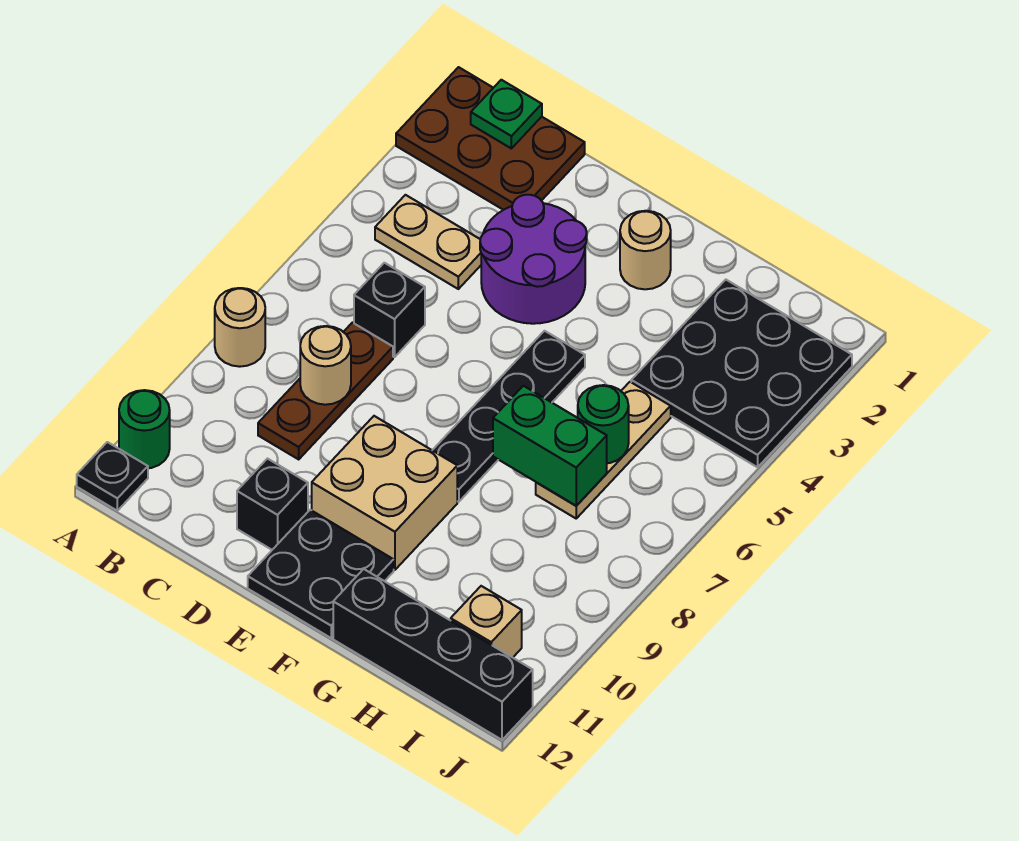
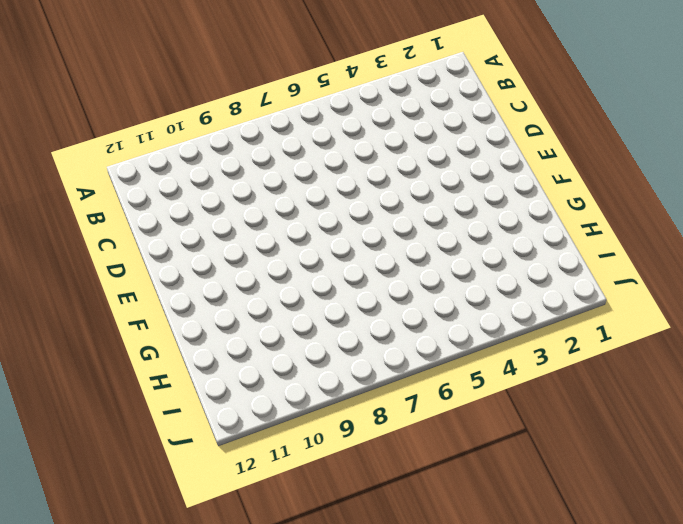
none -> brown plate A1:C2 level 1
none -> tan round brick A8 level 1
none -> green round brick A11 level 1

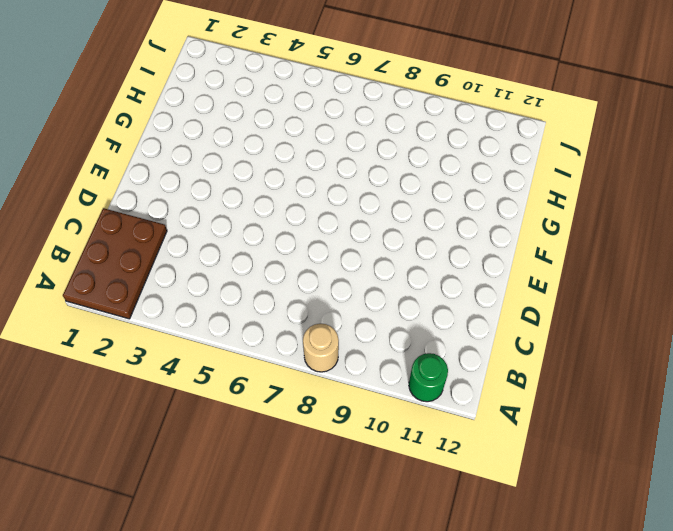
none -> black plate A12 level 1
none -> tan plate B4:C4 level 1
none -> black brick C6 level 1

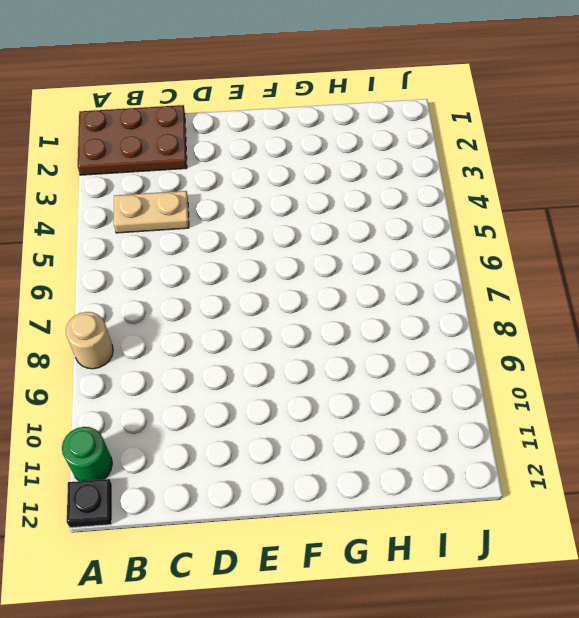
none -> black brick C6 level 1
none -> brown plate C7:C9 level 1
none -> purple round brick D3:E4 level 1

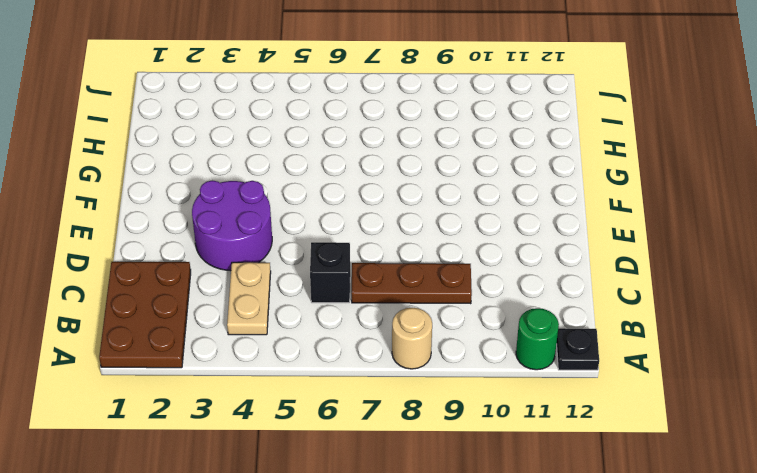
none -> black brick D11 level 1
none -> tan brick E9:F10 level 1
none -> black plate E11:F12 level 1

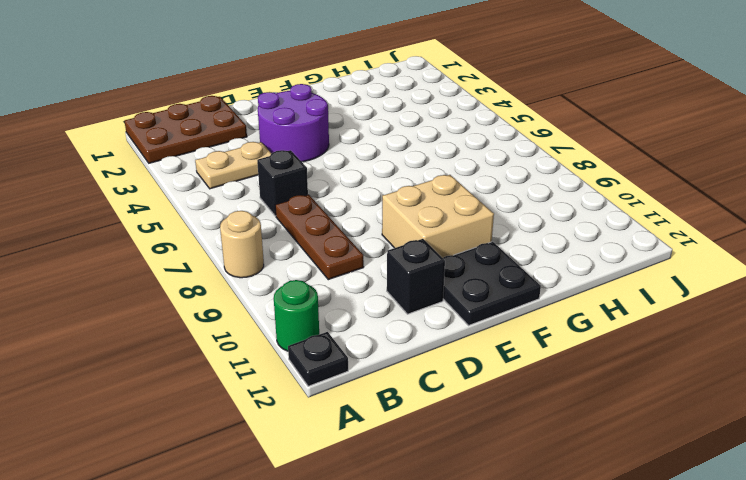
none -> tan round brick F2 level 1
none -> black plate F5:F8 level 1
none -> black brick G12:J12 level 1

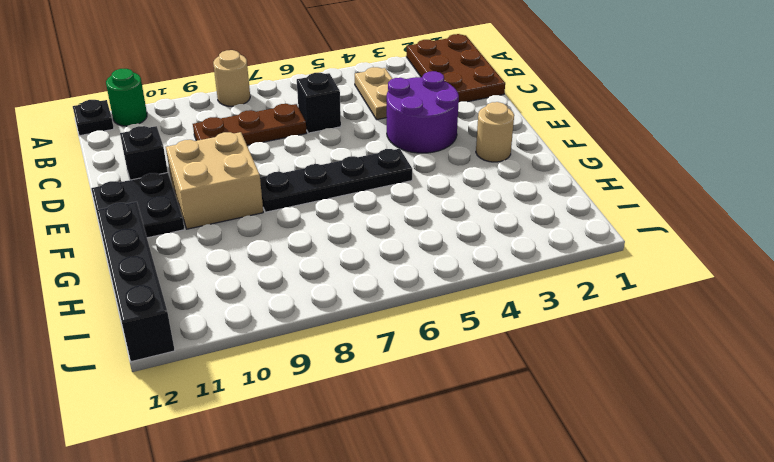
none -> black plate H2:J4 level 1
none -> tan plate H5:H7 level 1
none -> tan brick I11 level 1

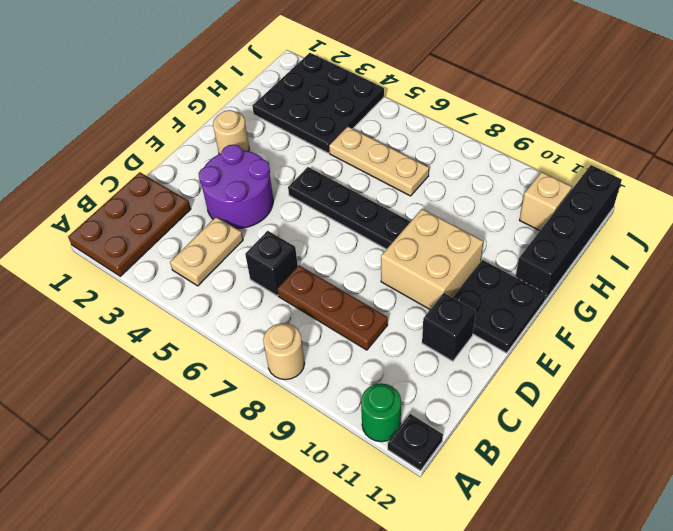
none -> green plate B1 level 2
none -> tan round brick C8 level 2
none -> green brick G7:H7 level 2

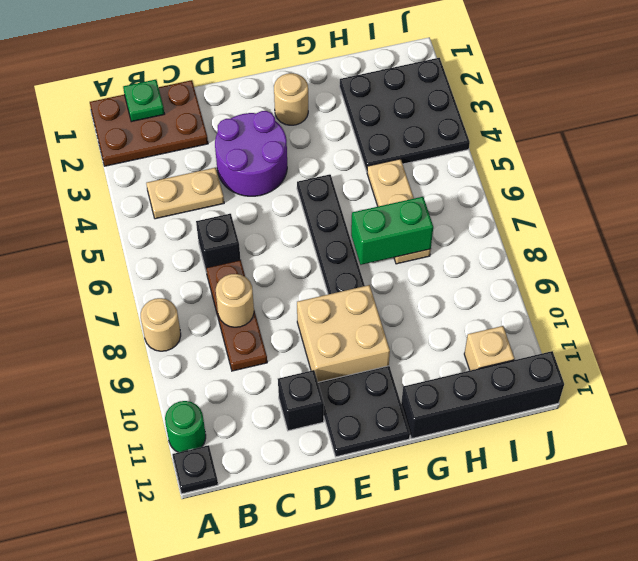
none -> green round brick H6 level 2

